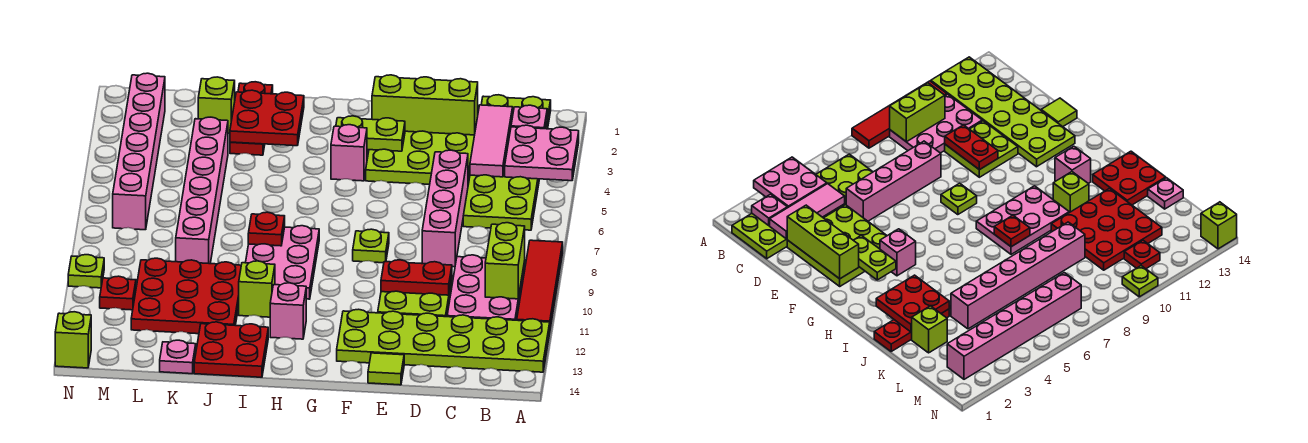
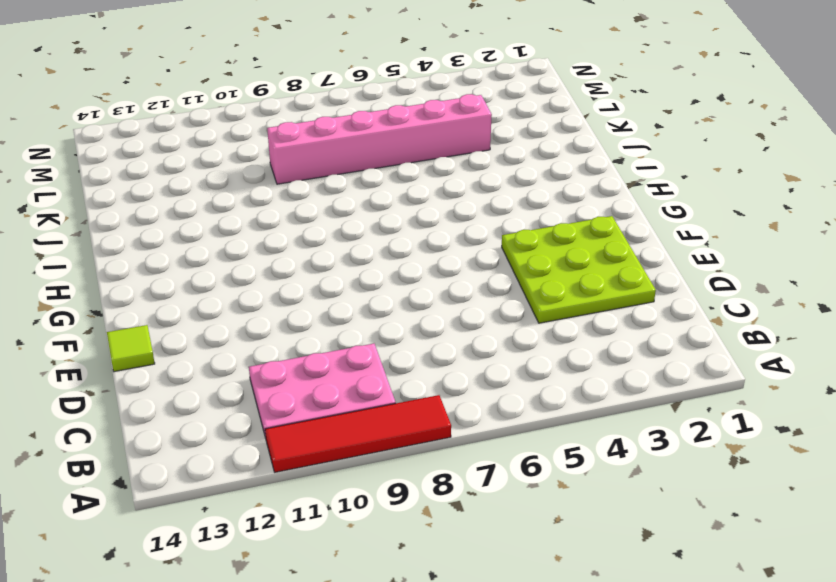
none -> lime plate A12:F13 level 1
none -> lime plate B1:C6 level 1
none -> pink brick D5:D8 level 1
none -> lime plate D10:E11 level 1

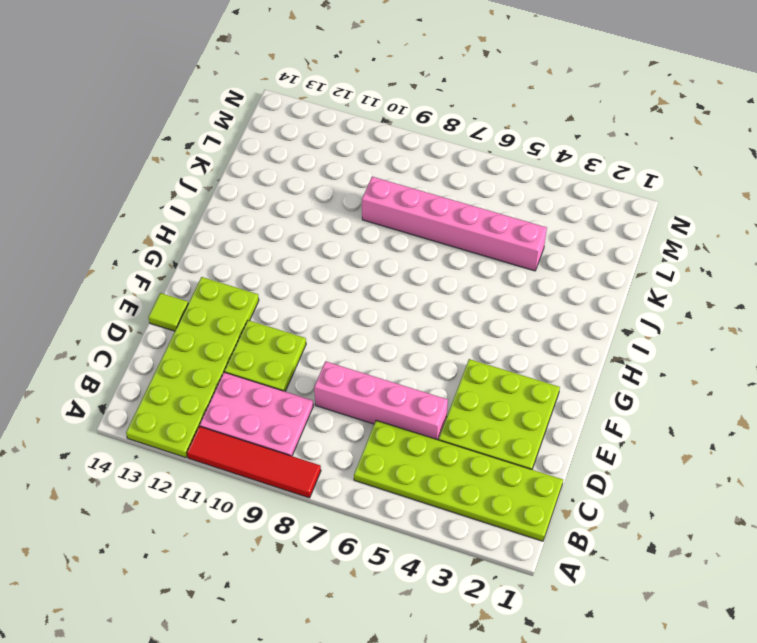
none -> lime plate F8 level 1
none -> pink brick G4 level 1
none -> pink plate H8:I10 level 1
none -> pink brick H12 level 1

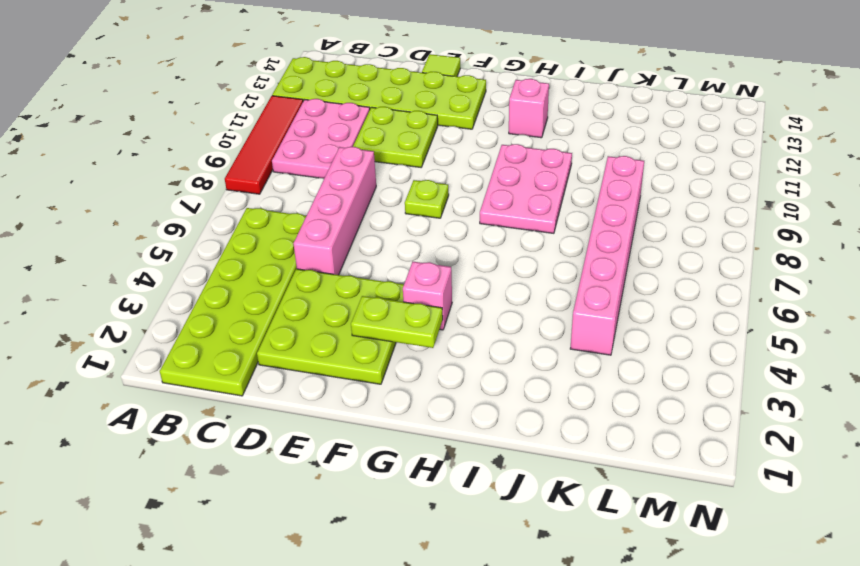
none -> lime brick I11 level 1
none -> red plate I13:J14 level 1
none -> red plate J1:J3 level 1
none -> red plate J10:L12 level 1

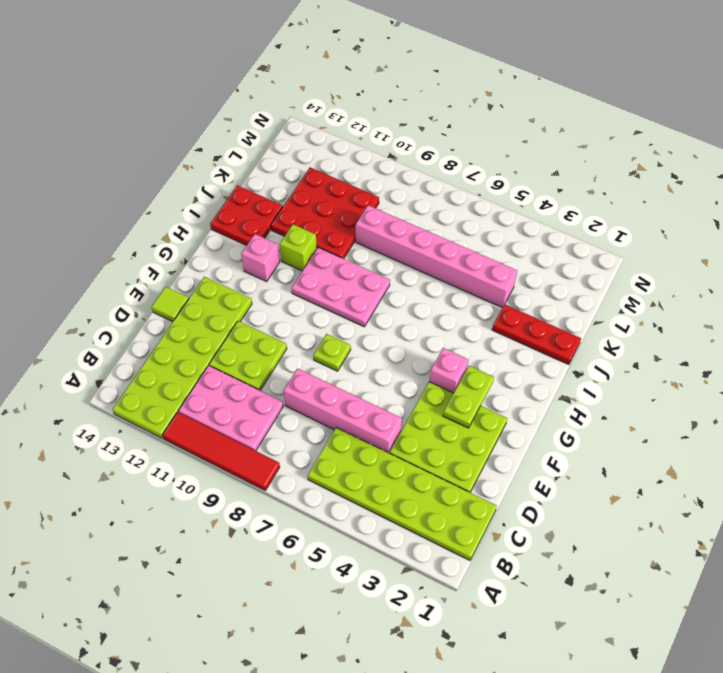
none -> lime brick K2 level 1
none -> pink plate K14 level 1
none -> pink brick M2:M7 level 1
none -> red plate M11 level 1

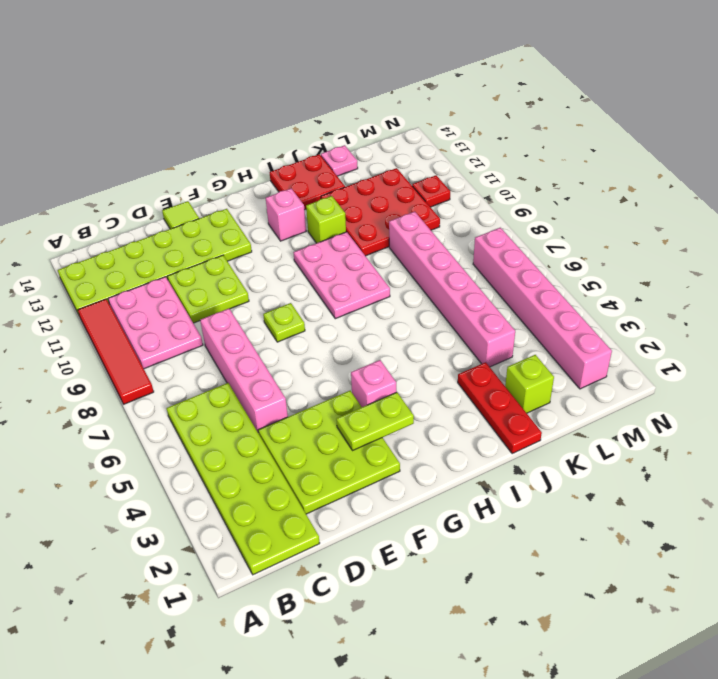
none -> lime plate N10 level 1
none -> lime brick N14 level 1
none -> pink plate A3:B4 level 2
none -> pink plate B2 level 2

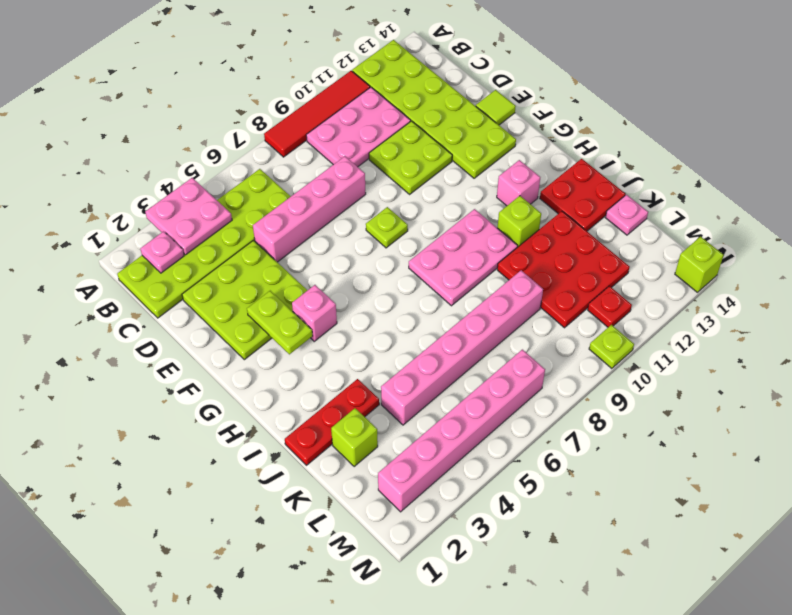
none -> lime brick B9:B10 level 2
none -> pink tile C2:C4 level 2
none -> lime brick D2:F2 level 2
none -> red plate D10:E10 level 2

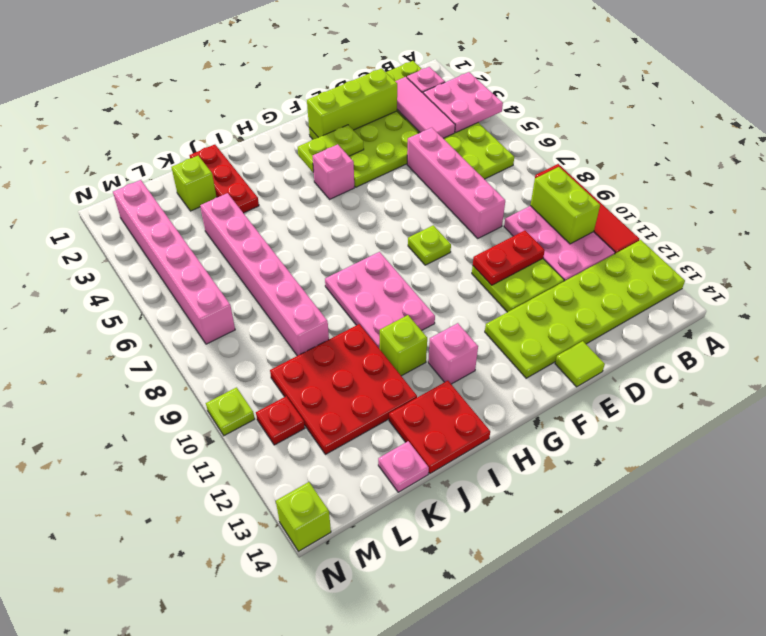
none -> red plate I2:J3 level 2
none -> red plate I8 level 2

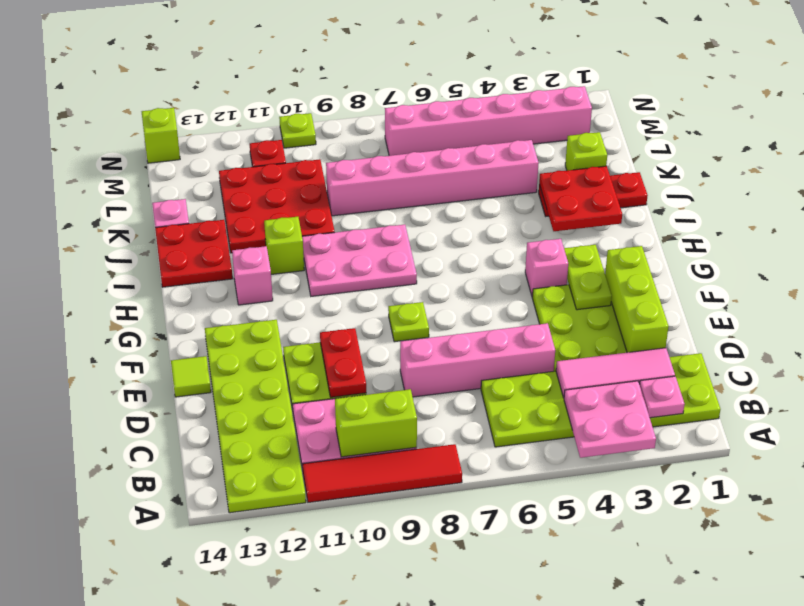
none -> red plate I8 level 2

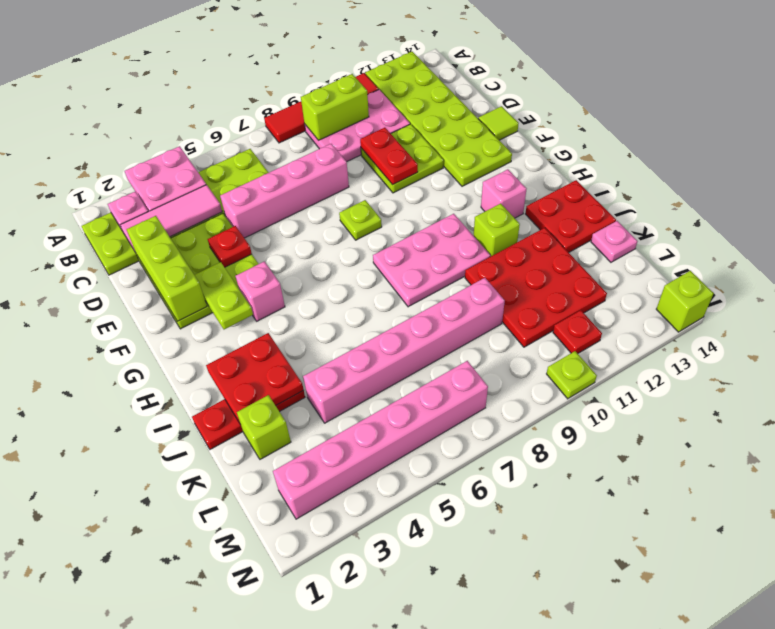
red plate E4 level 2 -> red plate I8 level 2

